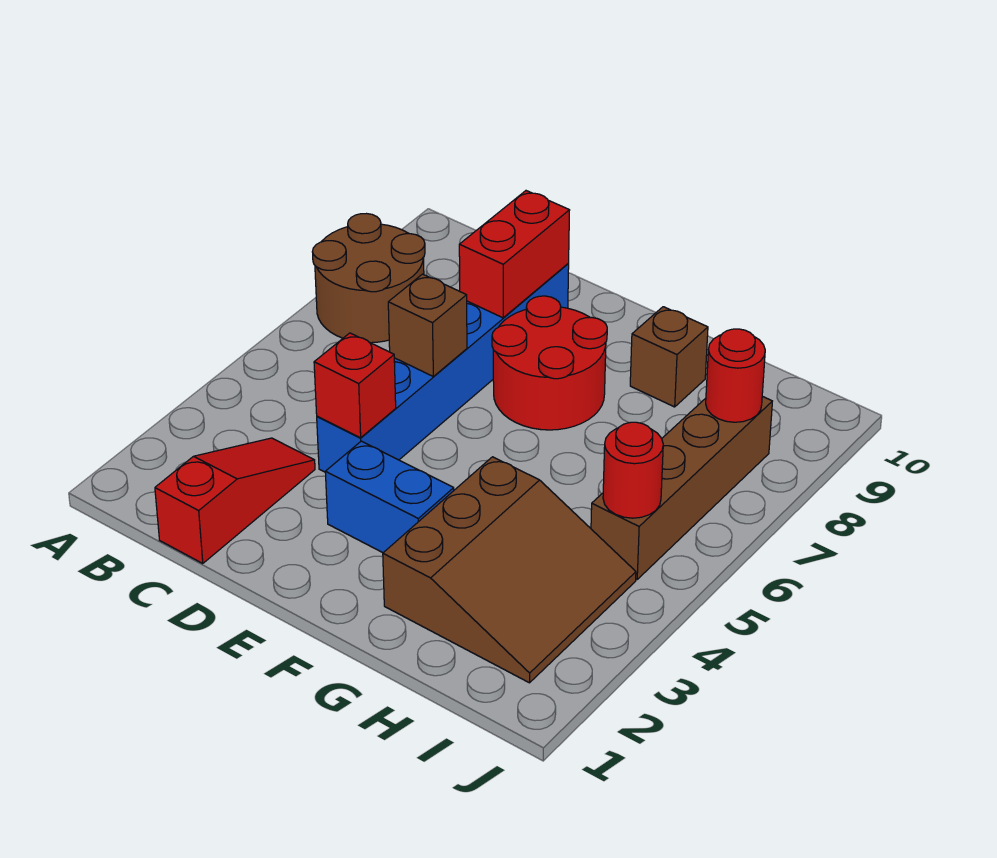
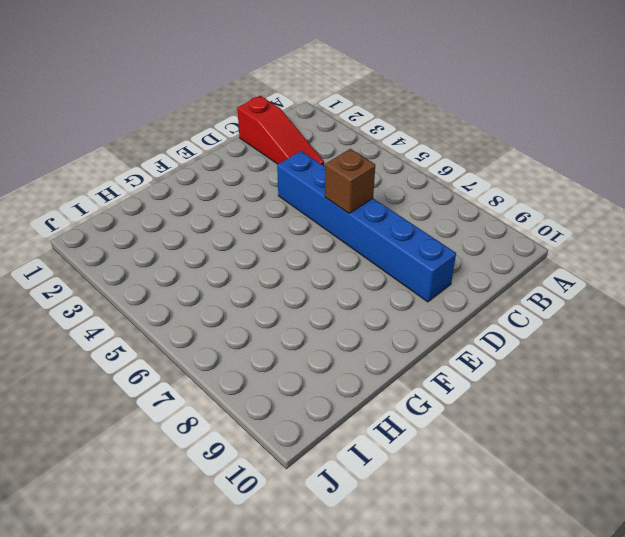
none -> brown round brick A7:B8 level 1
none -> blue brick E3:F3 level 1
none -> red round brick E7:F8 level 1

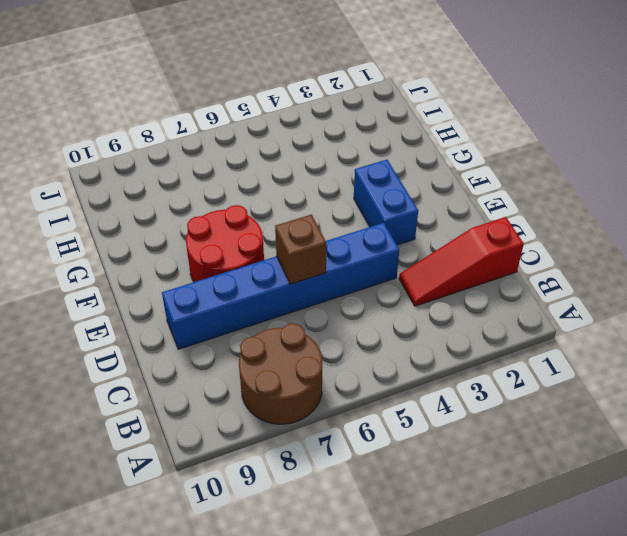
none -> brown slope G2:I4 level 1 top G
none -> brown brick G9 level 1
none -> brown brick I5:I8 level 1

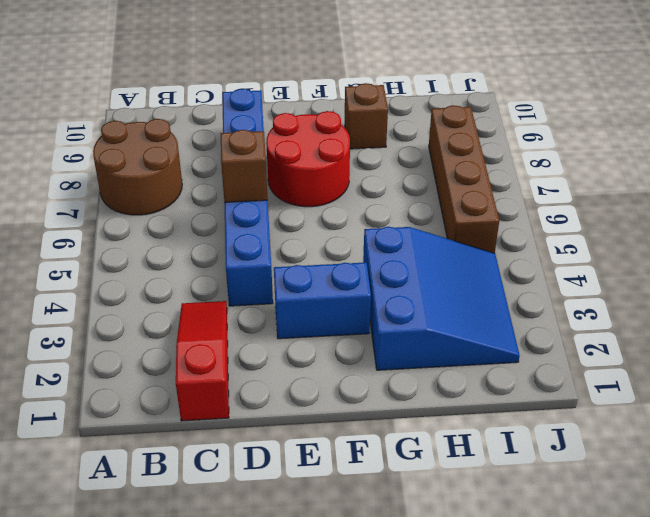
blue slope G2:I4 level 1 top G -> brown slope G2:I4 level 1 top G
none -> red brick D4 level 2
none -> red brick D8:D9 level 2
none -> red round brick I5 level 2

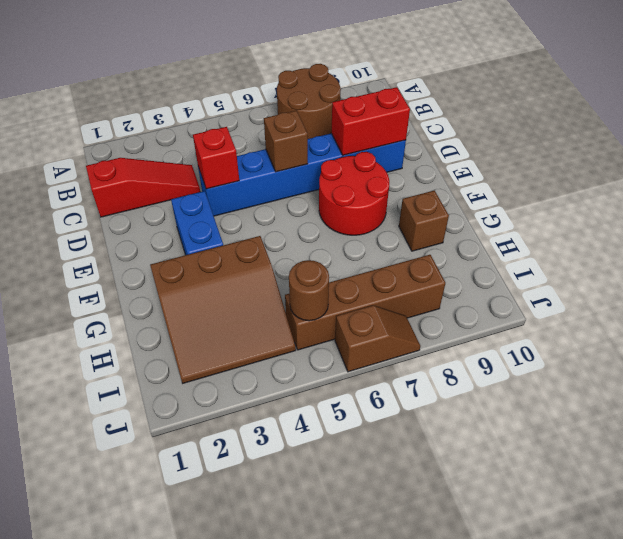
brown round brick I5 level 2 -> red round brick I5 level 2
brown slope J6:J7 level 1 top 6 -> none
none -> red round brick I8 level 2

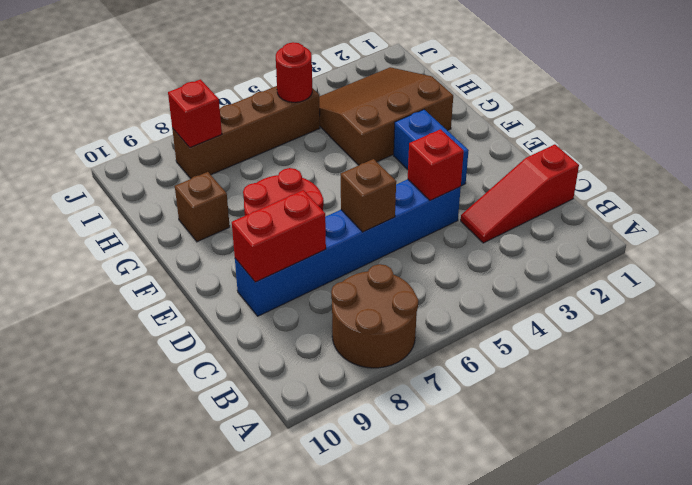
red brick I8 level 2 -> red round brick I8 level 2

